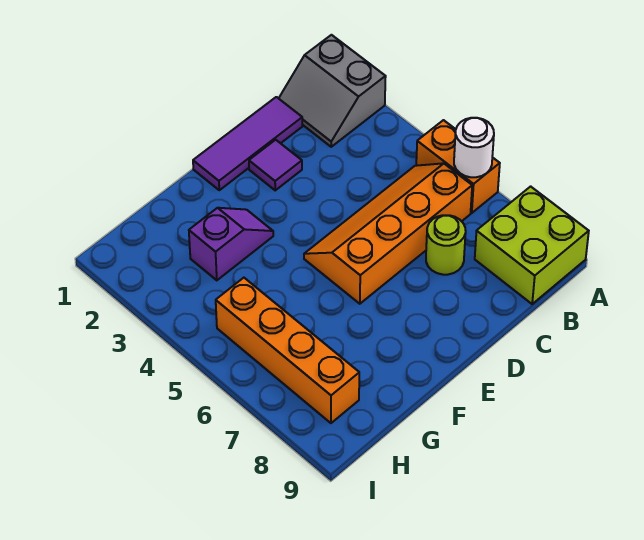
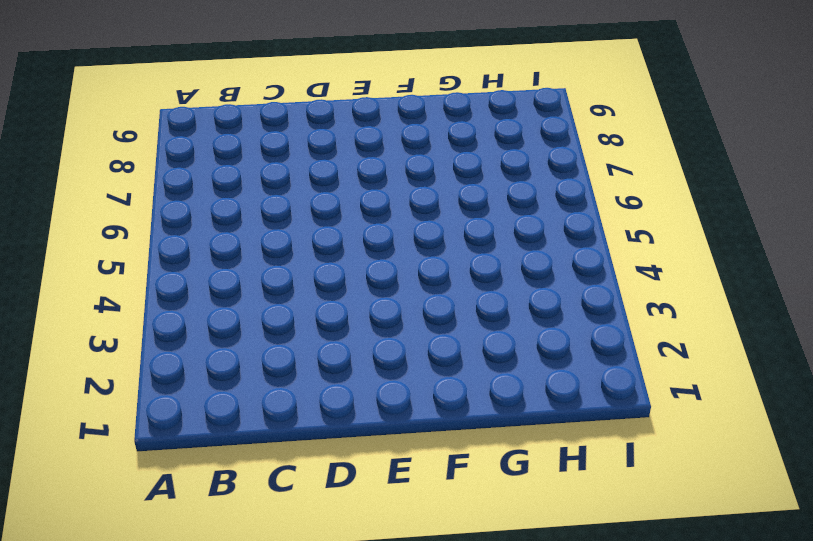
none -> grey slope A1:B2 level 1 top A
none -> orange brick A5:A6 level 1

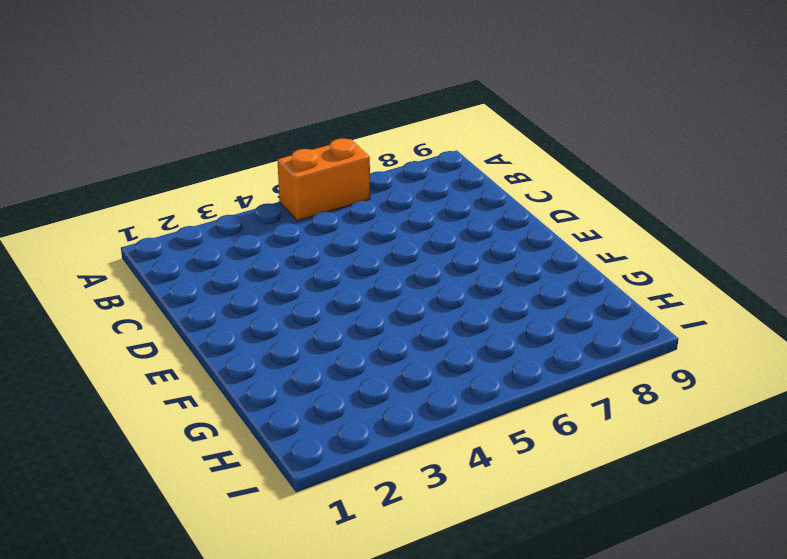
none -> grey slope A1:B2 level 1 top A
none -> lime brick A8:B9 level 1

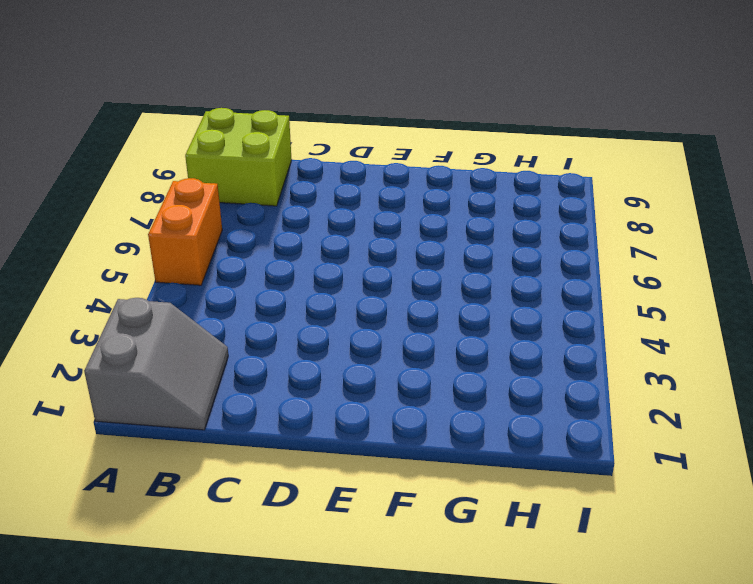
none -> orange slope B5:E6 level 1 top 6
none -> purple tile C1:E1 level 1

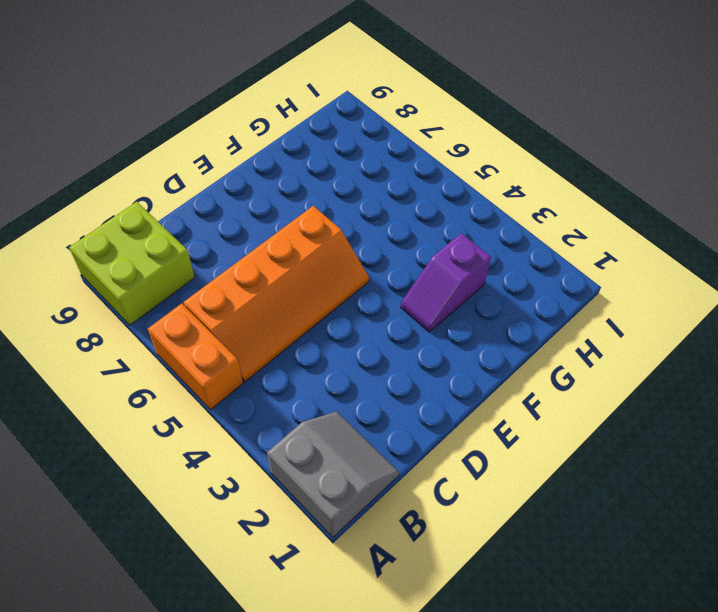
none -> purple tile C1:E1 level 1
none -> lime round brick C7 level 1

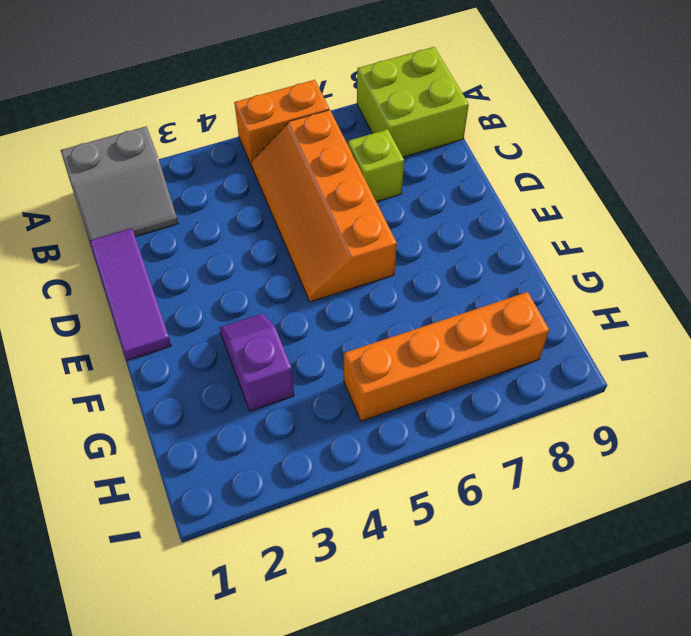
lime brick C7 level 1 -> lime round brick C7 level 1
none -> purple tile D2 level 1
none -> white round brick A6 level 2

